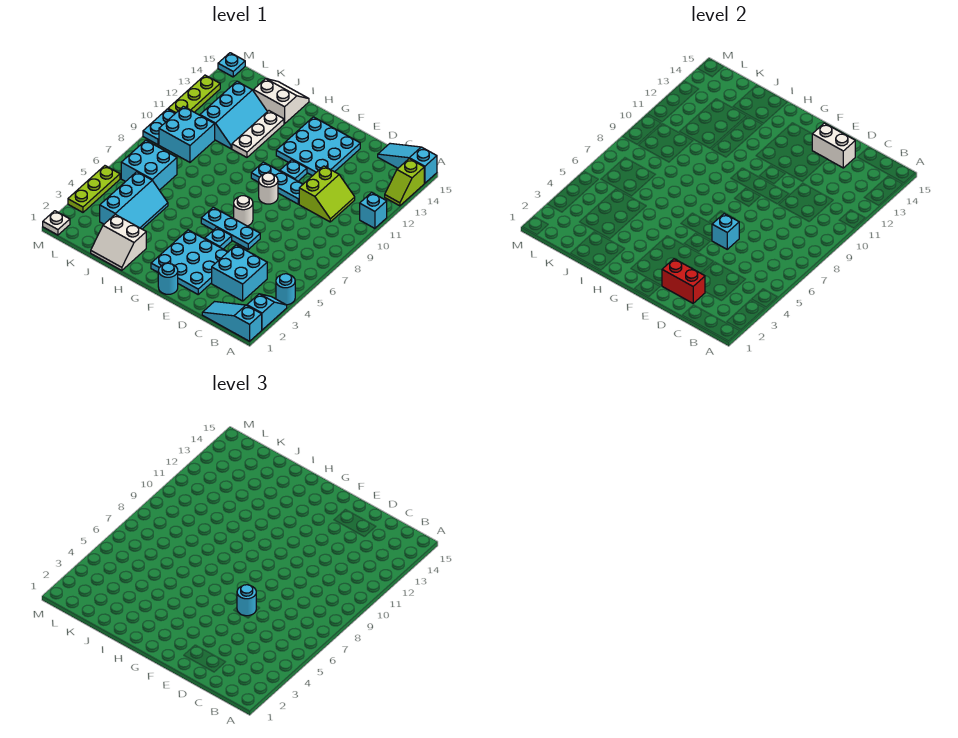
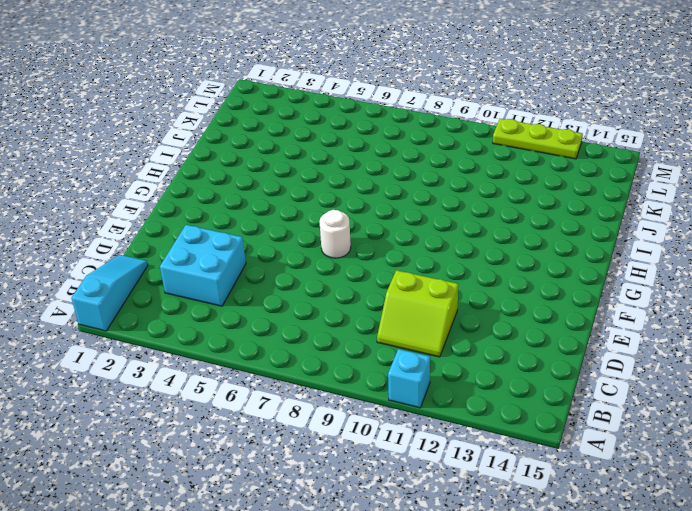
none -> cyan slope A2:A3 level 1 top 2
none -> cyan round brick A4 level 1
none -> lime slope A13:A14 level 1 top 14
none -> cyan slope A15:C15 level 1 top A

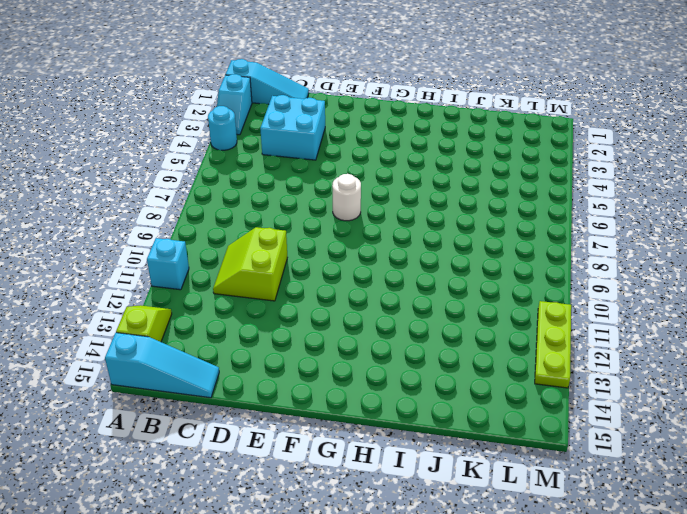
none -> cyan plate E2:G4 level 1
none -> cyan plate E6:G6 level 1
none -> cyan plate E10:G10 level 1
none -> cyan plate E12:G14 level 1

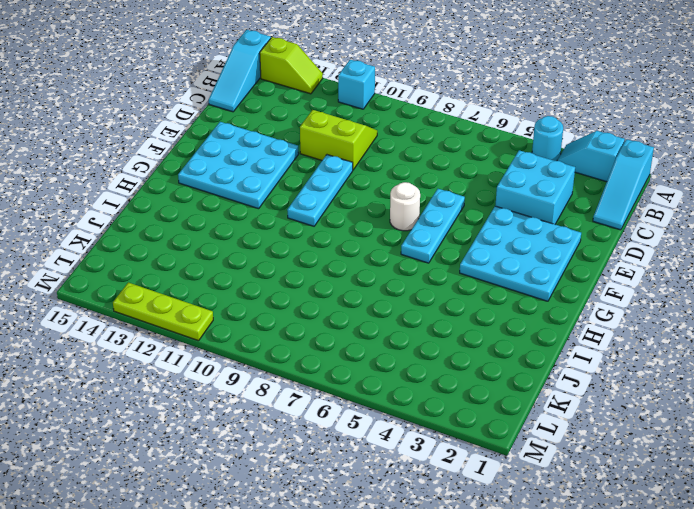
none -> cyan round brick F1 level 1
none -> cyan plate F5 level 1
none -> white round brick F9 level 1
none -> cyan plate F11 level 1

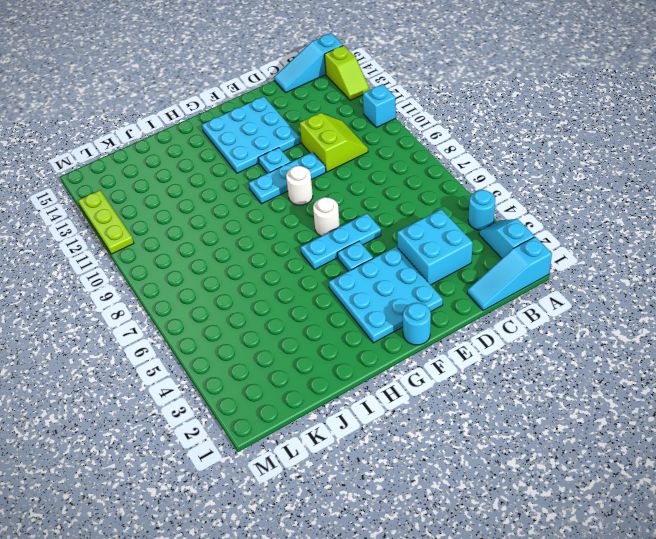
none -> white slope I1:J2 level 1 top 2
none -> white plate I11:I13 level 1
none -> white slope I14:J15 level 1 top 14
none -> cyan slope J3:K5 level 1 top K

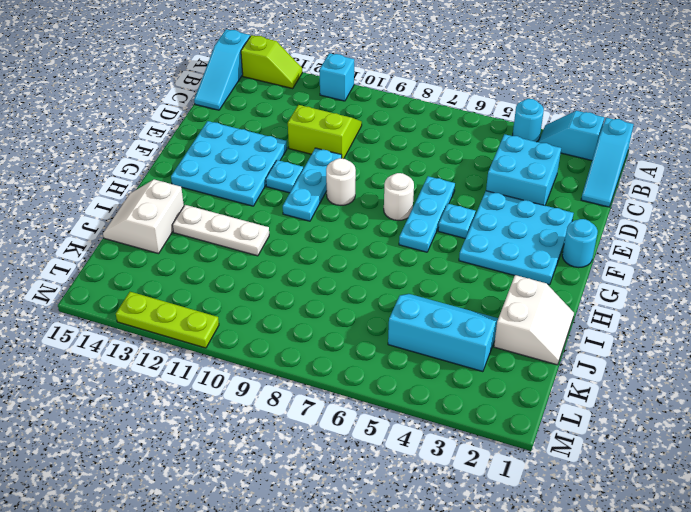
none -> cyan slope J11:K13 level 1 top K
none -> cyan brick K6:L7 level 1
none -> cyan brick K9:L10 level 1
none -> white plate M1 level 1

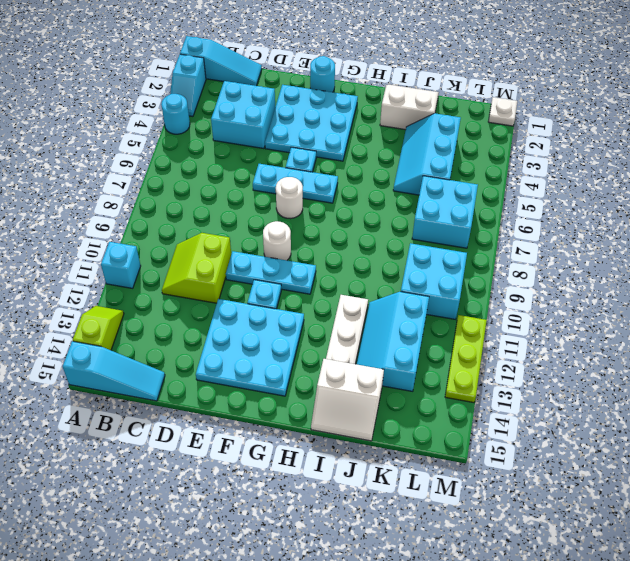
none -> lime plate M3:M5 level 1
none -> cyan plate M9:M10 level 1
none -> cyan plate M15 level 1
none -> red brick D2:E2 level 2

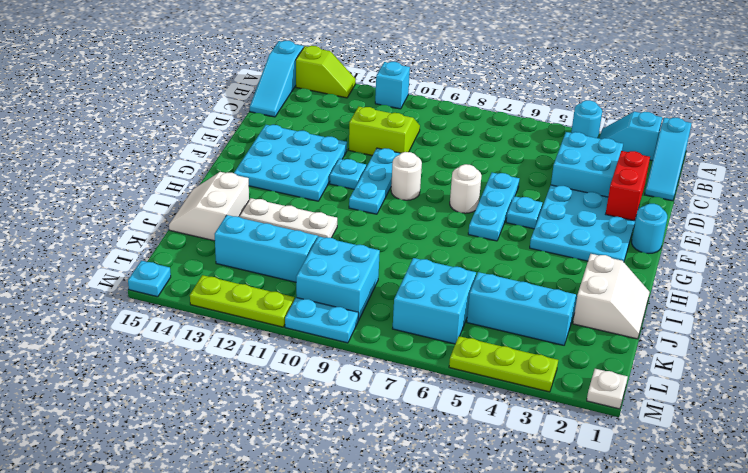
none -> white brick D14:E14 level 2
none -> cyan brick E6 level 2
none -> cyan round brick E6 level 3

